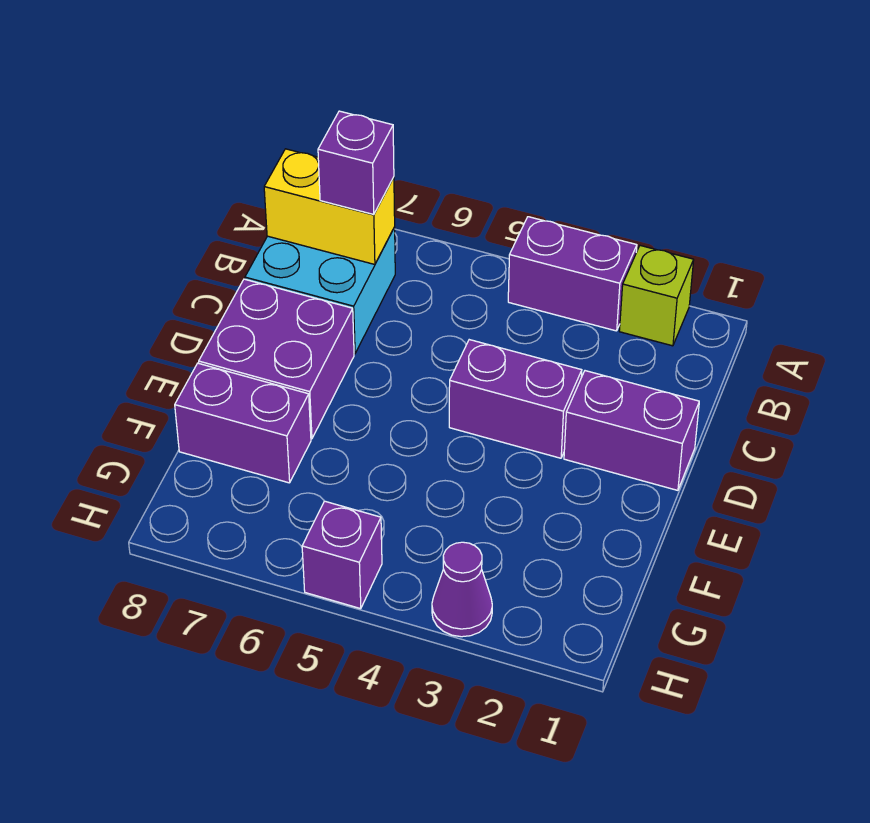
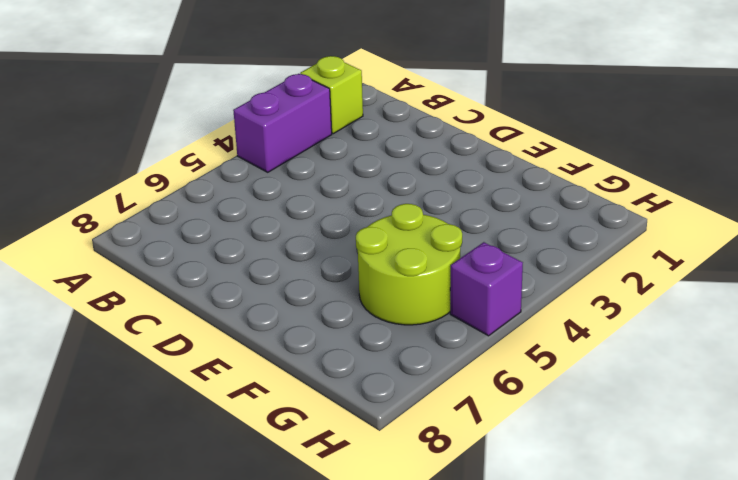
lime round brick F5:G6 level 1 -> none
none -> cyan brick B7:C8 level 1
none -> purple brick D1:D2 level 1

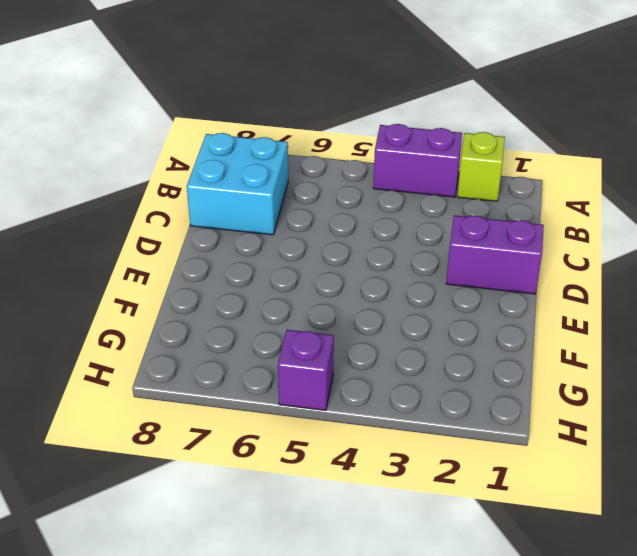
none -> purple brick D3:D4 level 1
none -> purple brick D7:E8 level 1

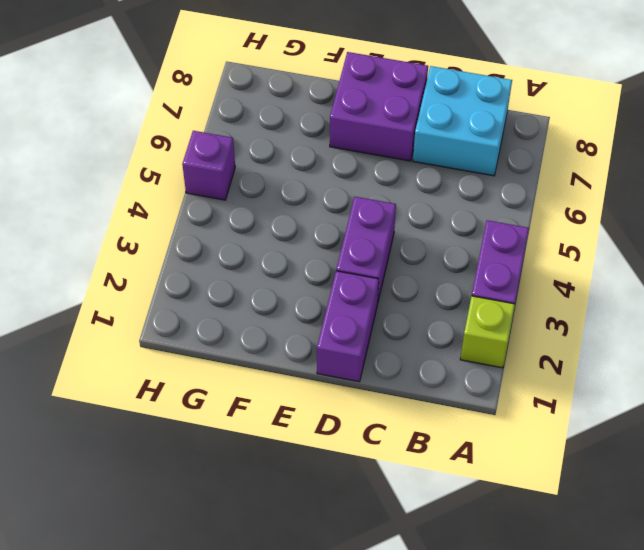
none -> purple brick F7:F8 level 1
none -> purple cone H3 level 1

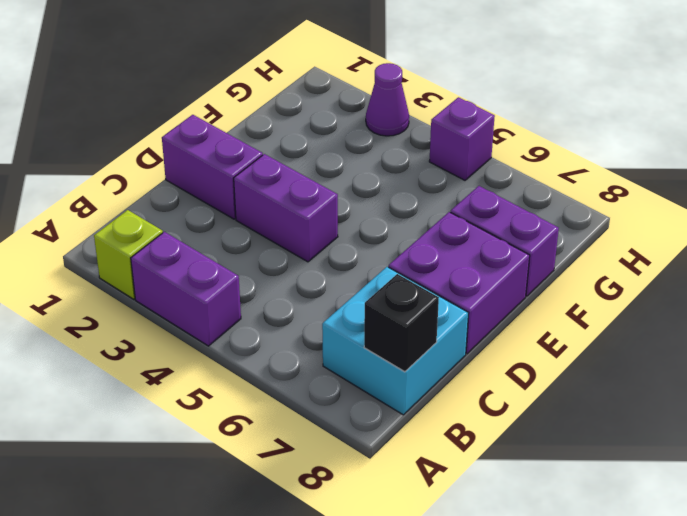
black brick B8 level 2 -> yellow brick B7:B8 level 2
none -> purple brick B7 level 3

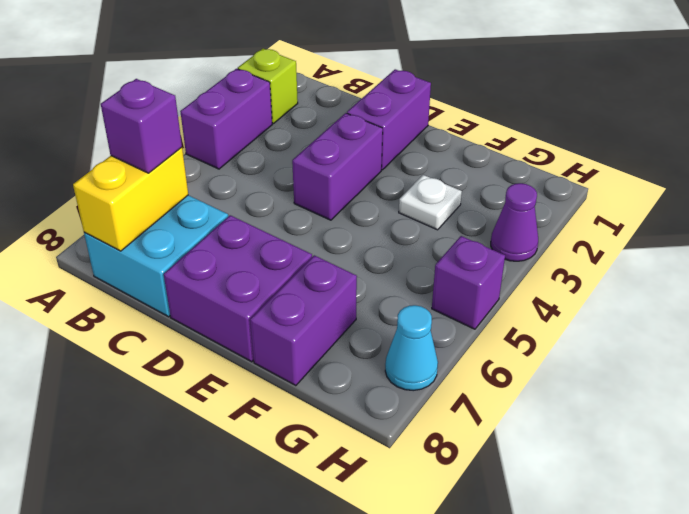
white plate F3 level 1 -> none
cyan cone H7 level 1 -> none

